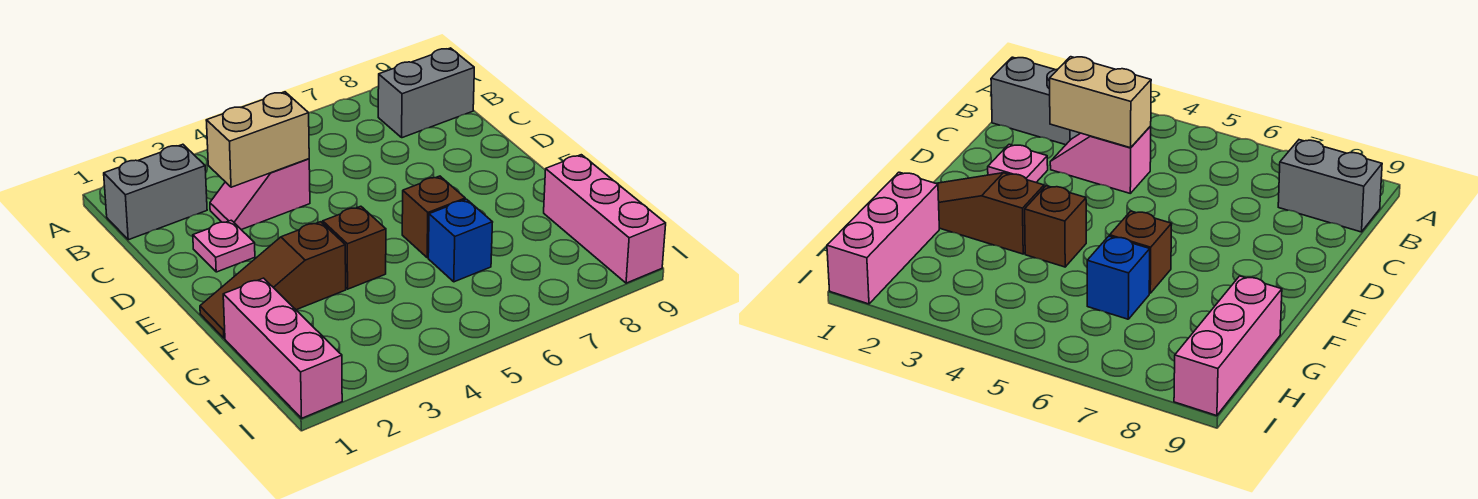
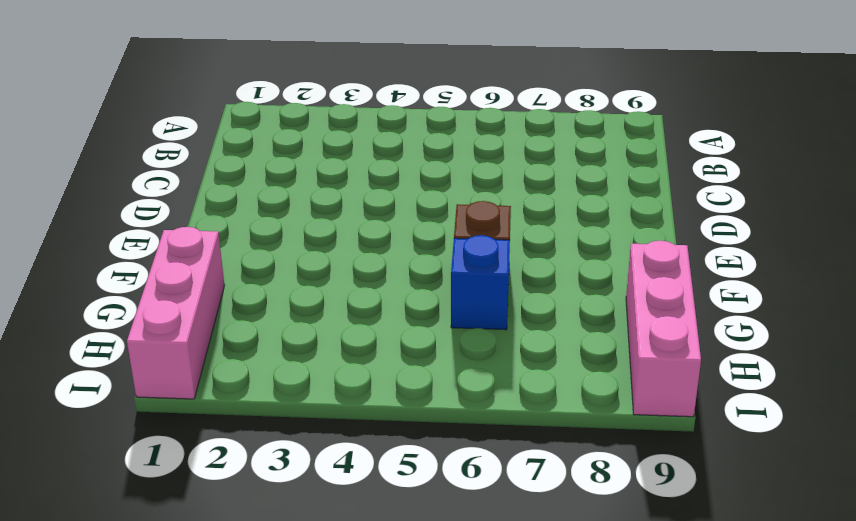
none -> grey brick B1:B2 level 1
none -> grey brick B8:B9 level 1

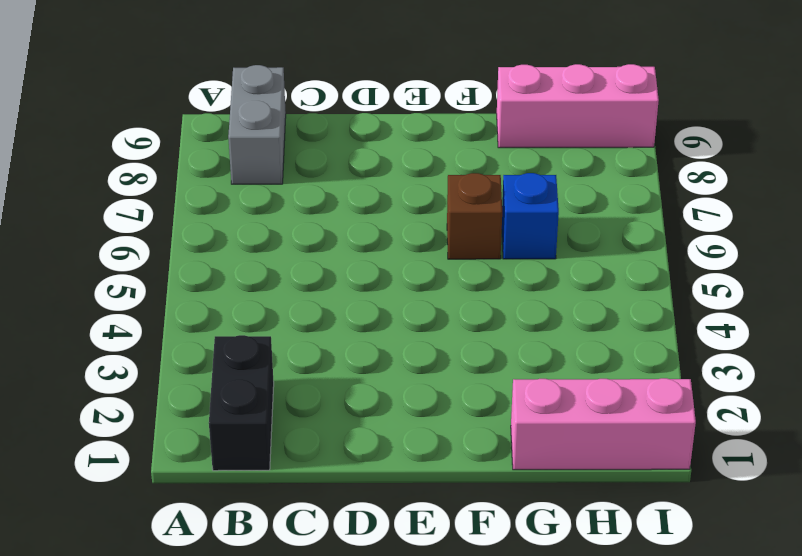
black brick B1:B2 level 1 -> grey brick B1:B2 level 1
none -> pink slope C3:C4 level 1 top 4
none -> pink plate D2 level 1

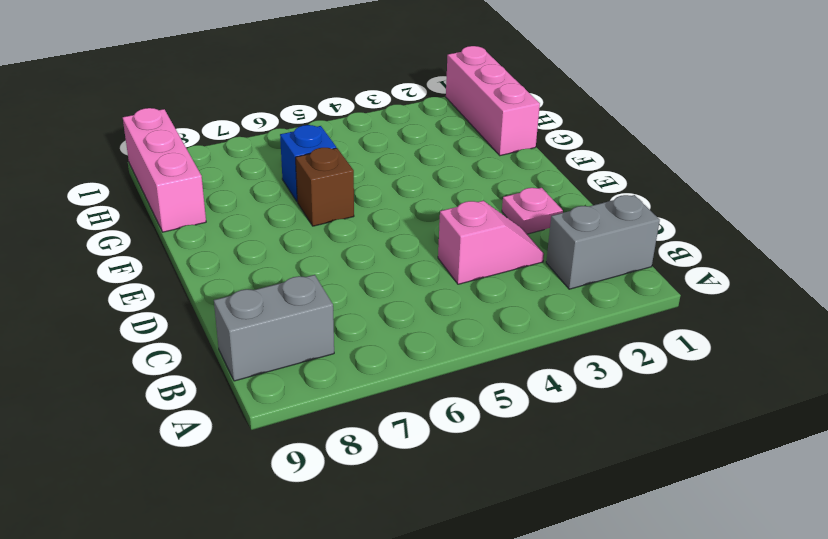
none -> brown slope F1:F3 level 1 top 3
none -> brown brick F4 level 1

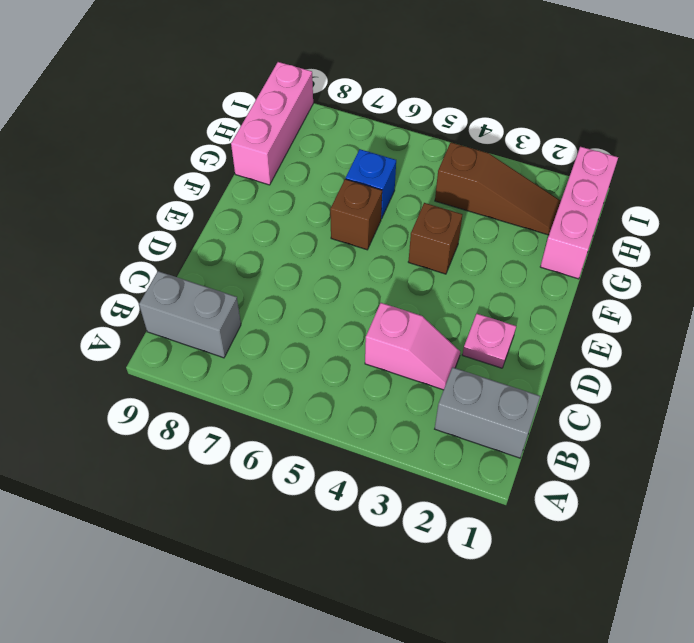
brown slope H2:H4 level 1 top 4 -> brown slope F1:F3 level 1 top 3
none -> tan brick C3:C4 level 2

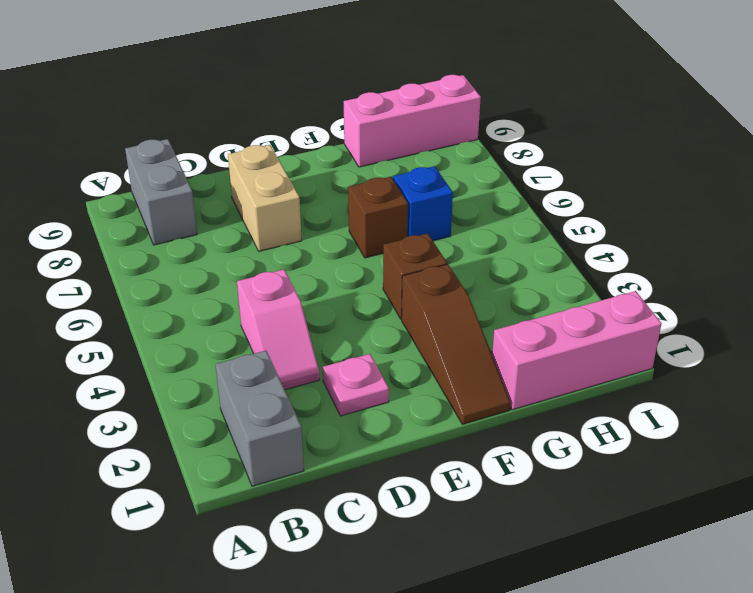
tan brick D7:D8 level 1 -> tan brick C3:C4 level 2

